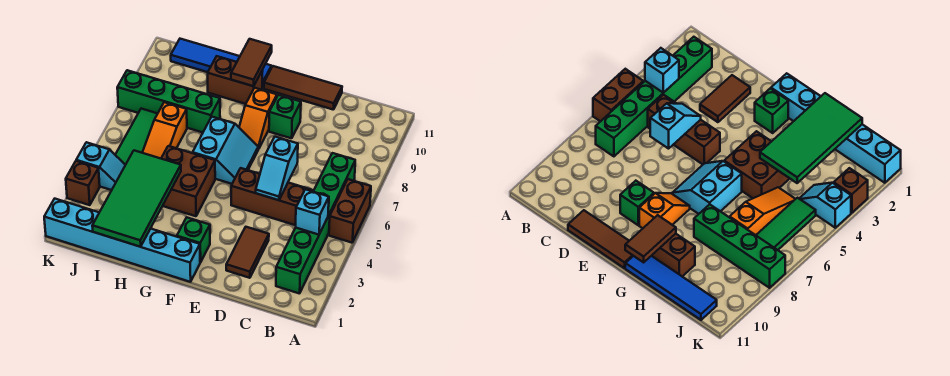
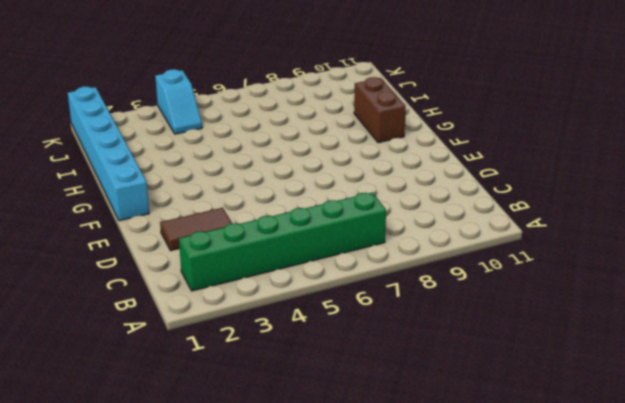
none -> brown brick A5:A6 level 1
none -> brown brick C5:E5 level 1
none -> brown tile D11:F11 level 1

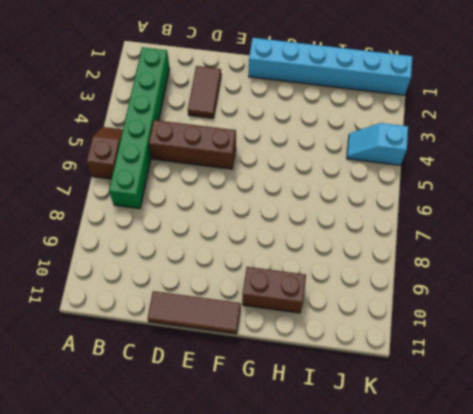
brown slope A5:A6 level 1 top 6 -> brown brick A5:A6 level 1
none -> green brick E9 level 1
none -> green brick F2 level 1
none -> cyan slope F6:G7 level 1 top G

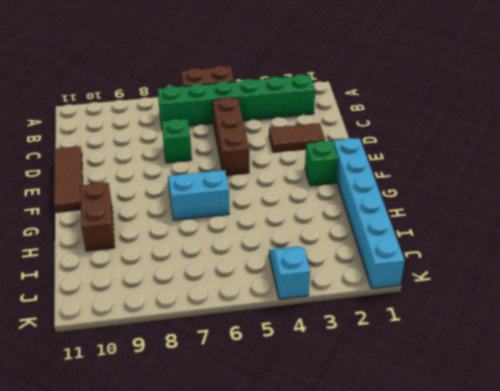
green brick D7 level 1 -> green brick E9 level 1
none -> orange slope F8:F9 level 1 top 9
none -> brown brick G4:H5 level 1
none -> blue tile G11:J11 level 1

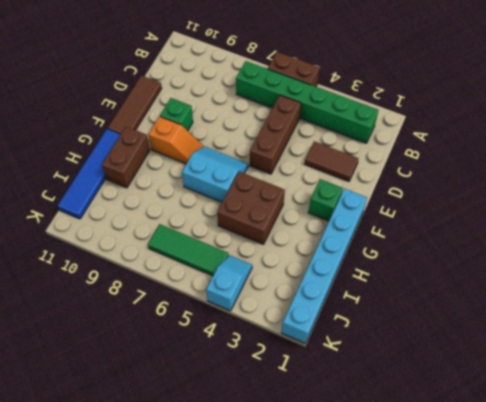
none -> green brick H8:K8 level 1
none -> orange slope I5:I7 level 1 top 7
none -> brown brick K3 level 1

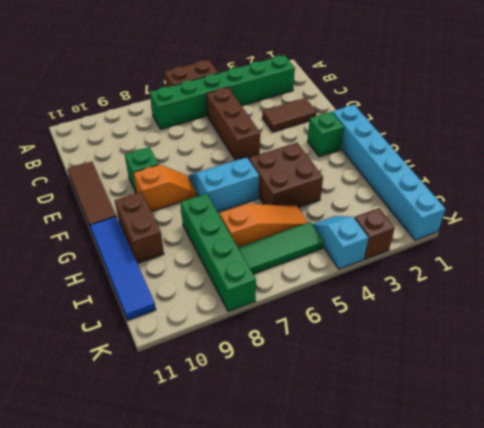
none -> cyan brick B4 level 2
none -> cyan slope D5:D6 level 2 top 6
none -> brown tile G10:G11 level 2

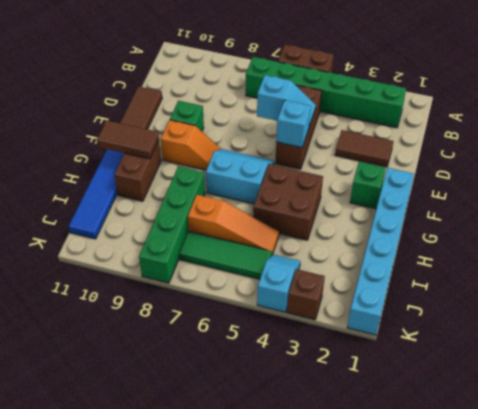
cyan brick E5 level 2 -> cyan brick B4 level 2
none -> green tile H1:I4 level 2

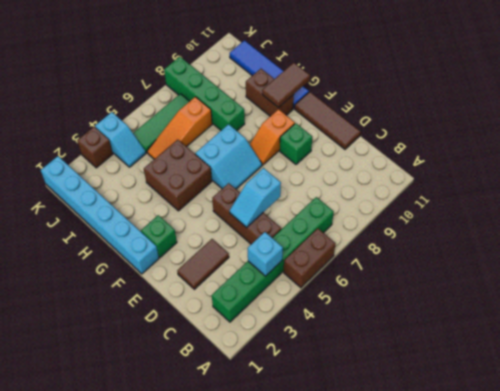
none -> green tile H1:I4 level 2

